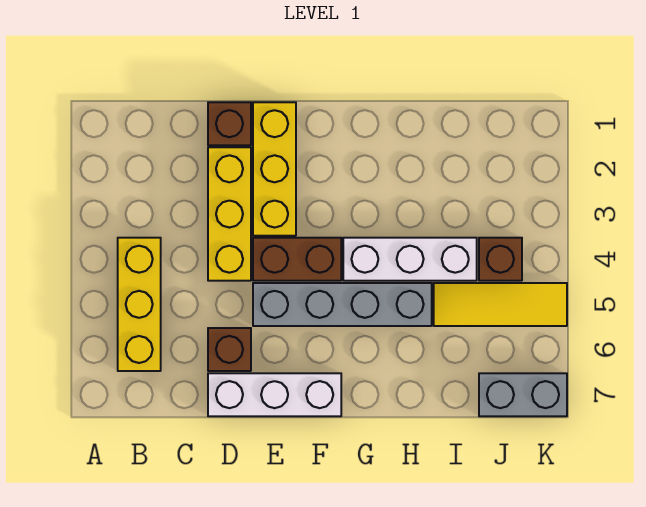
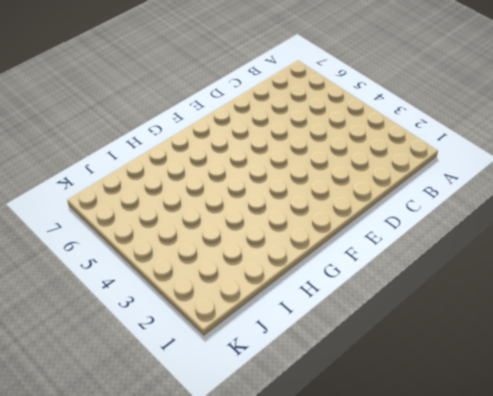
none -> yellow brick B4:B6 level 1
none -> brown brick D1 level 1
none -> yellow brick D2:D4 level 1

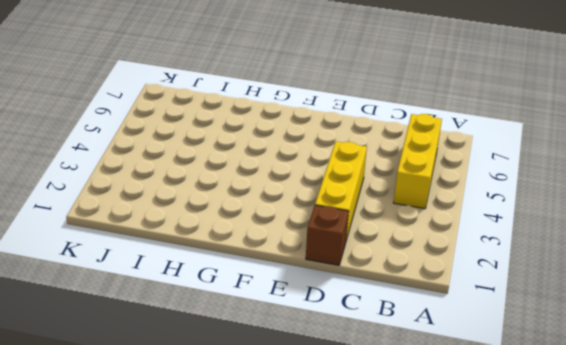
none -> brown brick D6 level 1
none -> white brick D7:F7 level 1
none -> yellow brick E1:E3 level 1

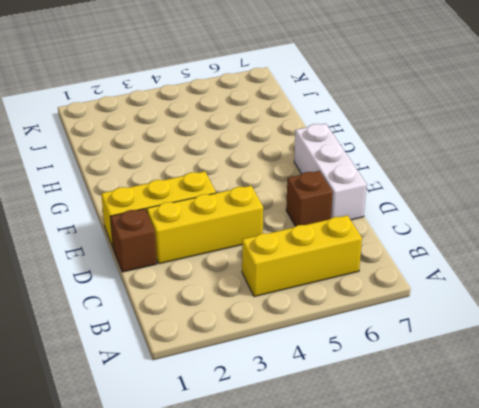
none -> brown brick E4:F4 level 1
none -> grey brick E5:H5 level 1
none -> white brick G4:I4 level 1

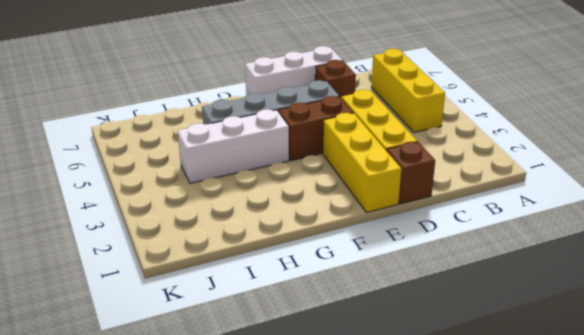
none -> yellow tile I5:K5 level 1
none -> brown brick J4 level 1
none -> grey brick J7:K7 level 1

